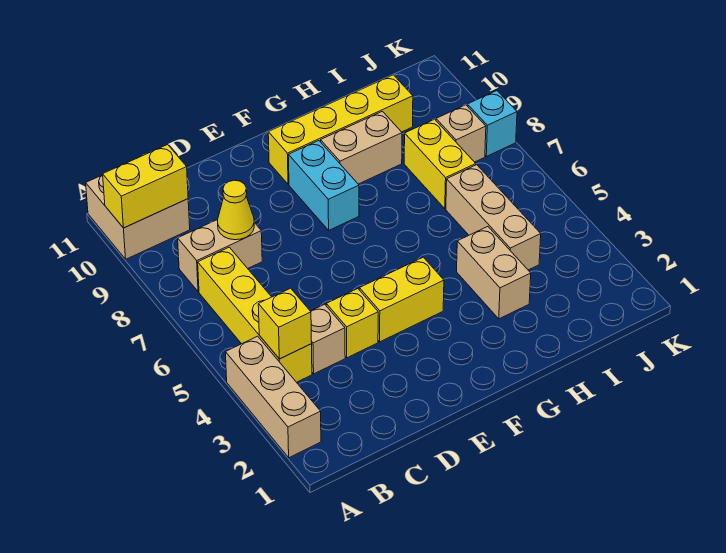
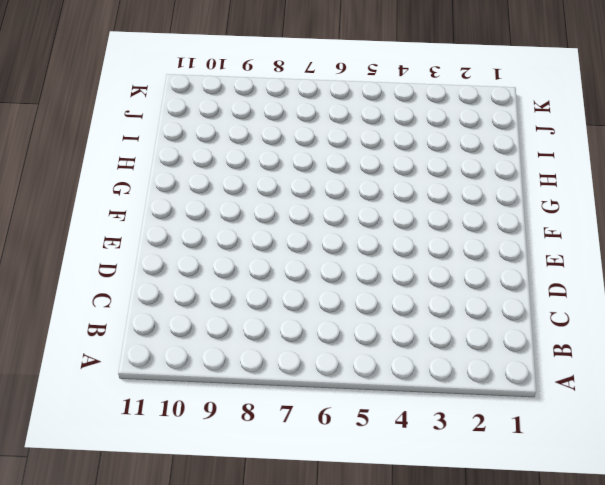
none -> tan brick A2:A4 level 1
none -> tan brick A10:B11 level 1
none -> yellow brick B4:B7 level 1

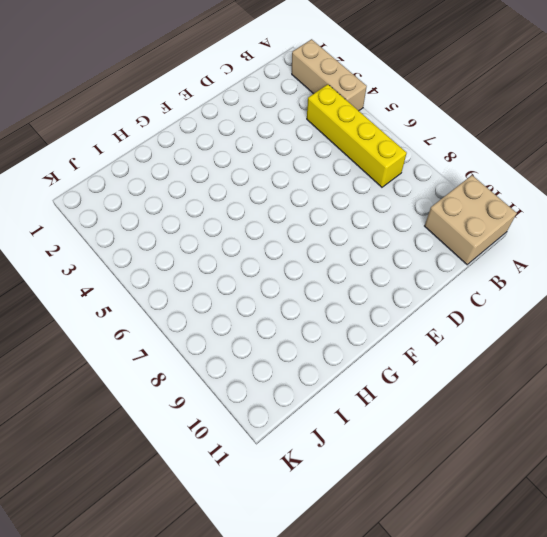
none -> tan brick B8:C8 level 1
none -> tan brick C4 level 1
none -> yellow brick D4 level 1

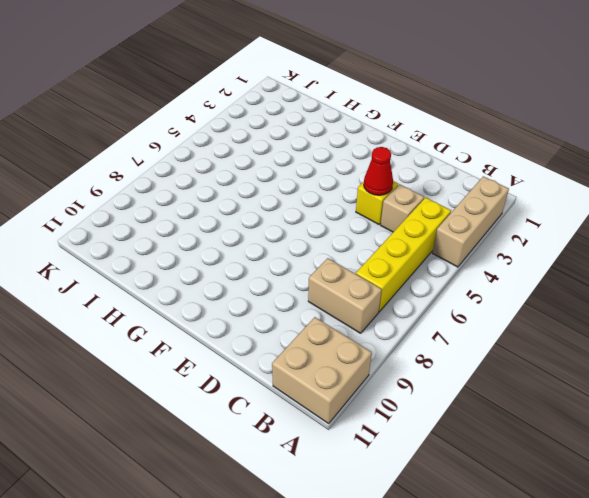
red cone D4 level 2 -> none
none -> yellow brick E4:F4 level 1
none -> cyan brick F8:F9 level 1
none -> yellow brick F10:I10 level 1

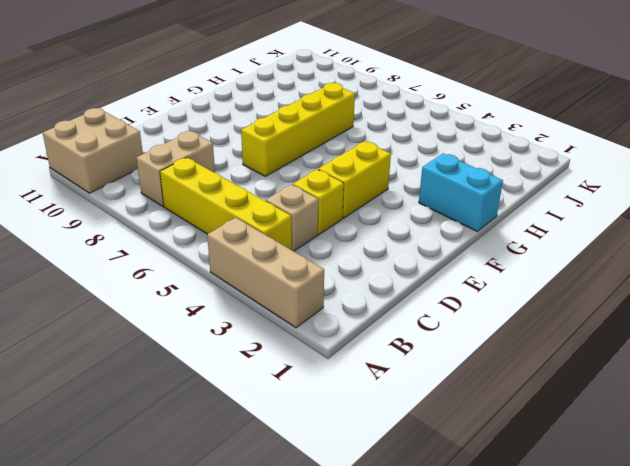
yellow brick E7:H7 level 1 -> yellow brick F10:I10 level 1
cyan brick G1:G2 level 1 -> cyan brick F8:F9 level 1
none -> tan brick G9:H9 level 1
none -> tan brick H3:H4 level 1
none -> tan brick I4:I6 level 1

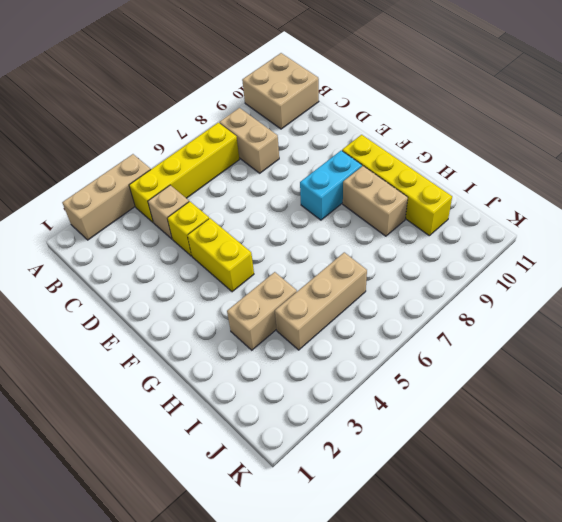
none -> yellow brick I7:I8 level 1
none -> tan brick J8 level 1
none -> cyan brick K8 level 1

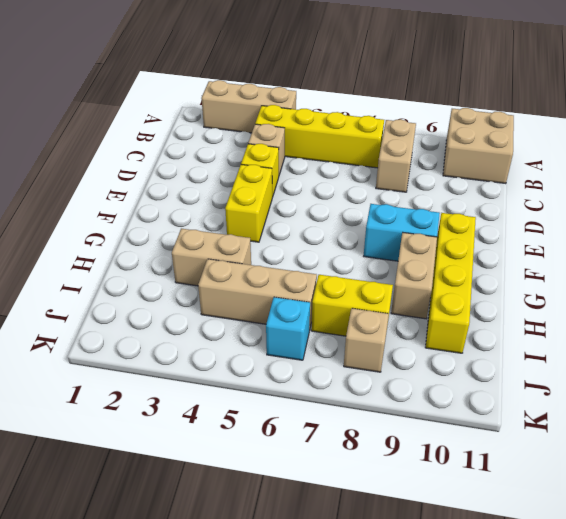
cyan brick J6 level 1 -> cyan brick K8 level 1
none -> yellow brick A10:B10 level 2
none -> yellow brick B4 level 2
none -> yellow cone C8 level 2

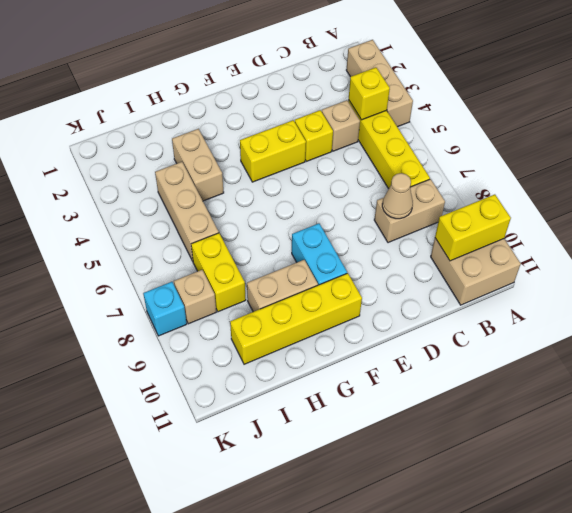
tan cone C8 level 2 -> yellow cone C8 level 2

